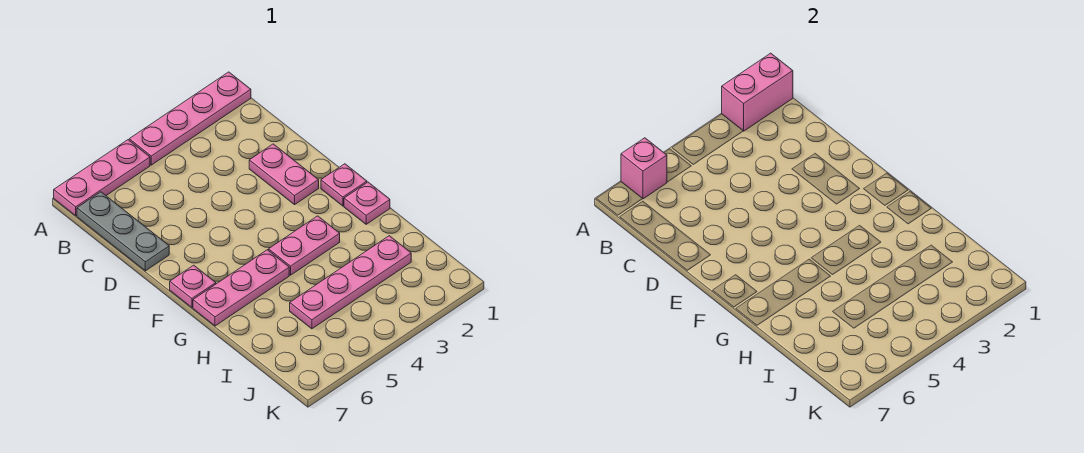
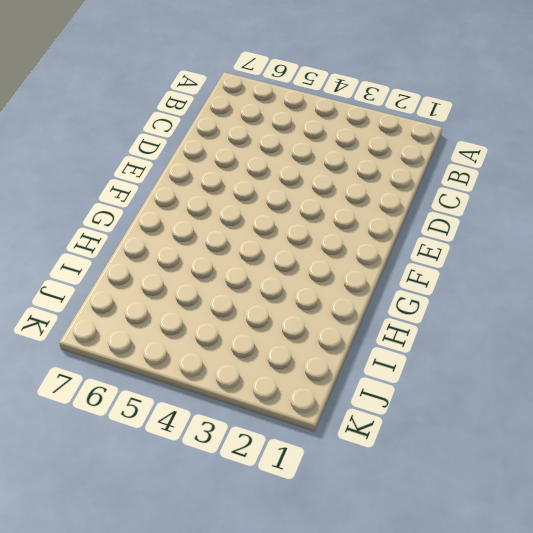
none -> pink plate A1:A4 level 1
none -> pink plate A5:A7 level 1
none -> grey plate B7:D7 level 1

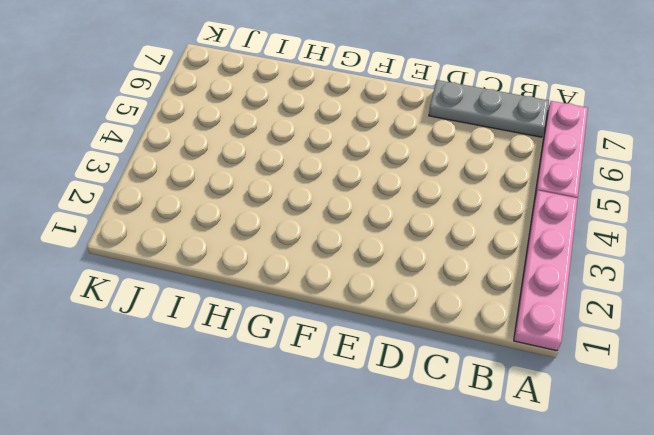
none -> pink plate D2:E2 level 1
none -> pink plate F1 level 1
none -> pink plate F7 level 1

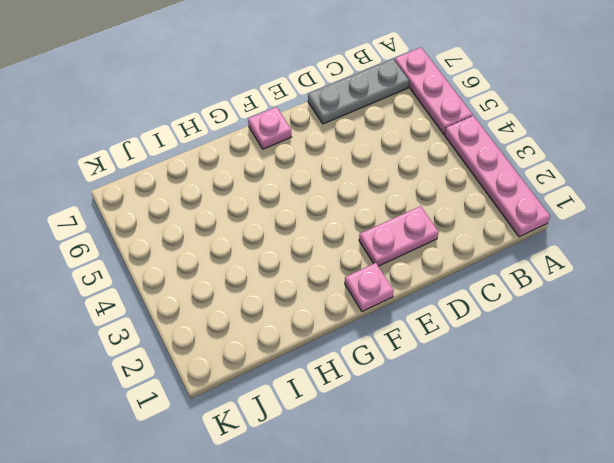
none -> pink plate G1 level 1
none -> pink plate G3:G4 level 1
none -> pink plate G5:G7 level 1

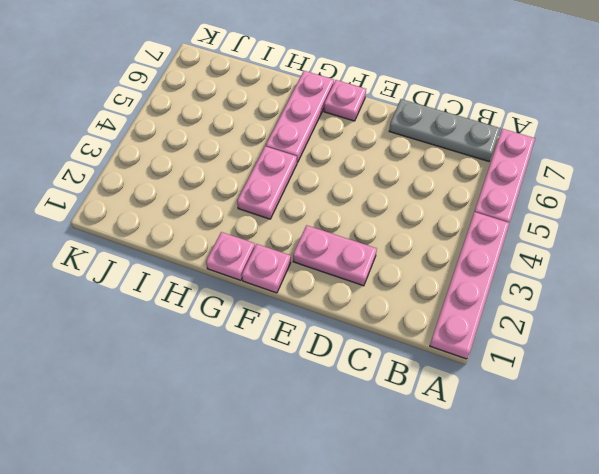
none -> pink plate I2:I5 level 1
none -> pink brick A1:A2 level 2
none -> pink brick A6 level 2

